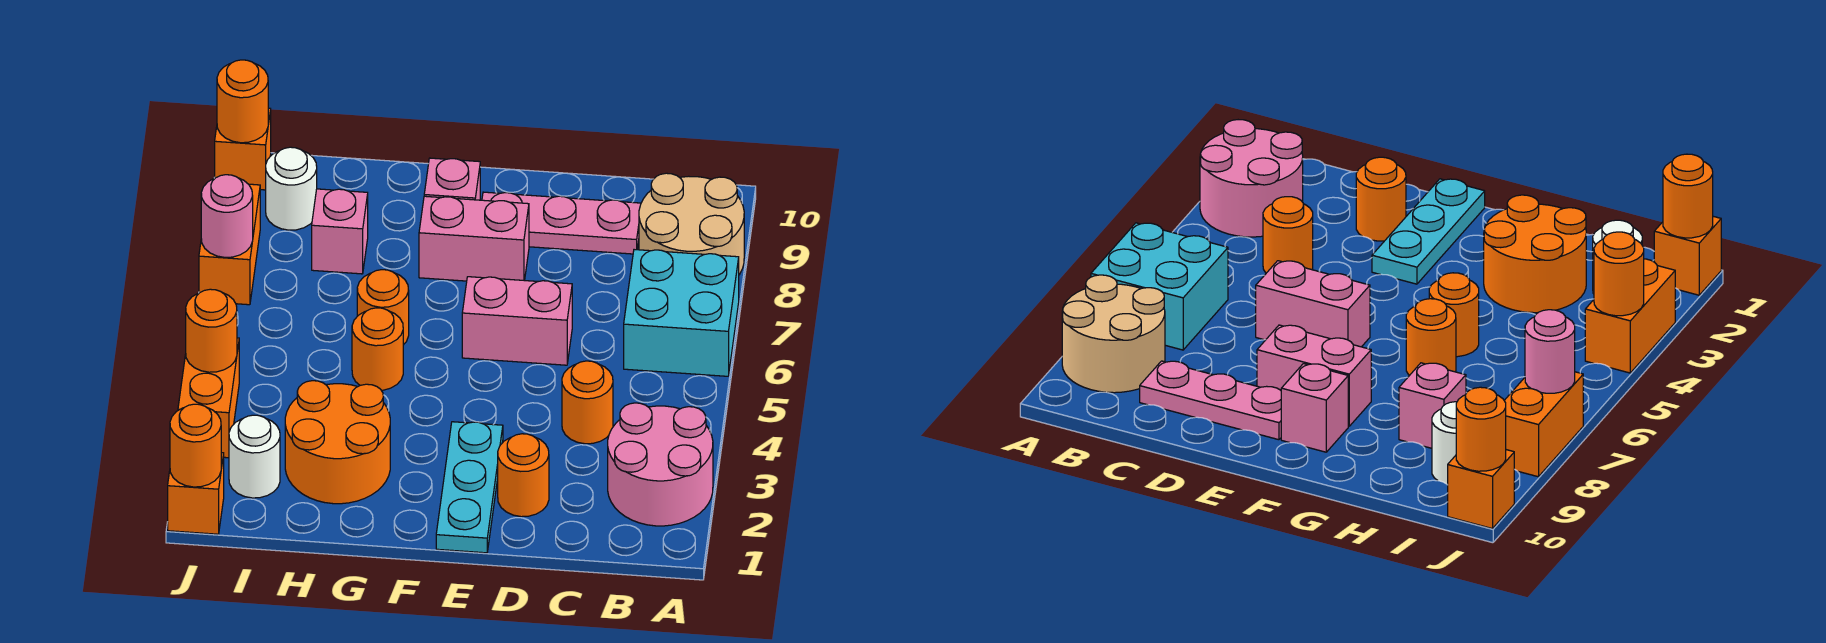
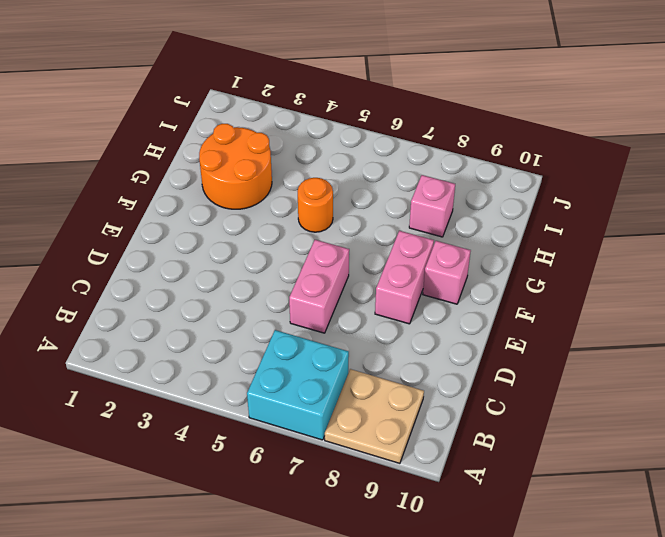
tan plate A8:B9 level 1 -> tan round brick A8:B9 level 1
none -> pink round brick A2:B3 level 1
none -> orange round brick C4 level 1
none -> pink plate C9:E9 level 1

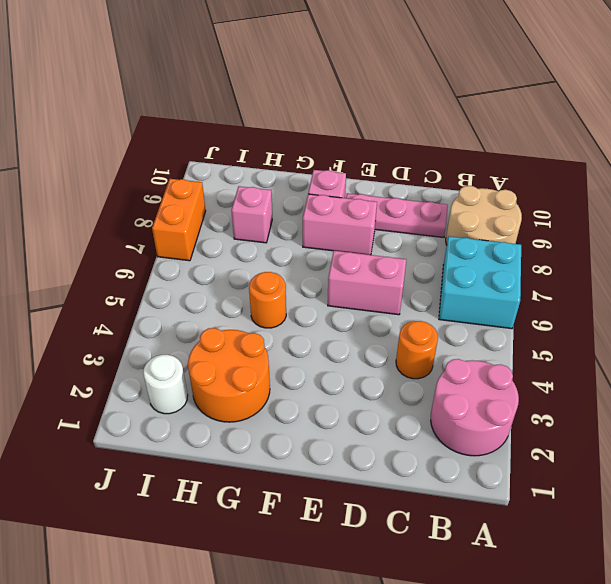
none -> orange round brick D2 level 1
none -> cyan plate E1:E3 level 1
none -> orange round brick G6 level 1

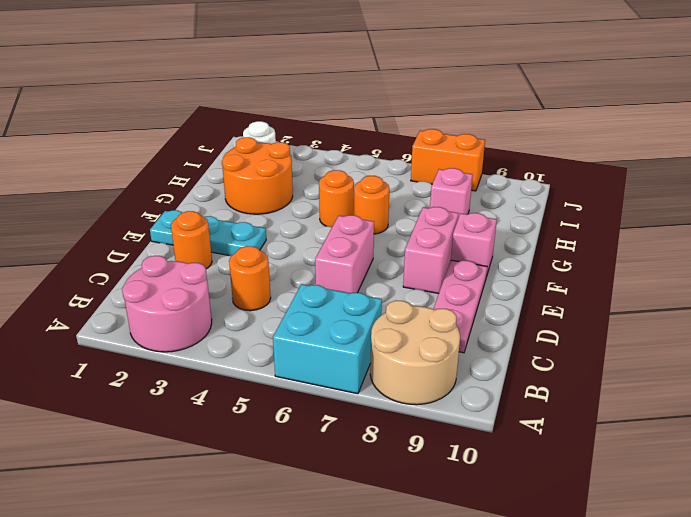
none -> white round brick I9 level 1
none -> orange brick J1 level 1
none -> orange brick J3:J4 level 1

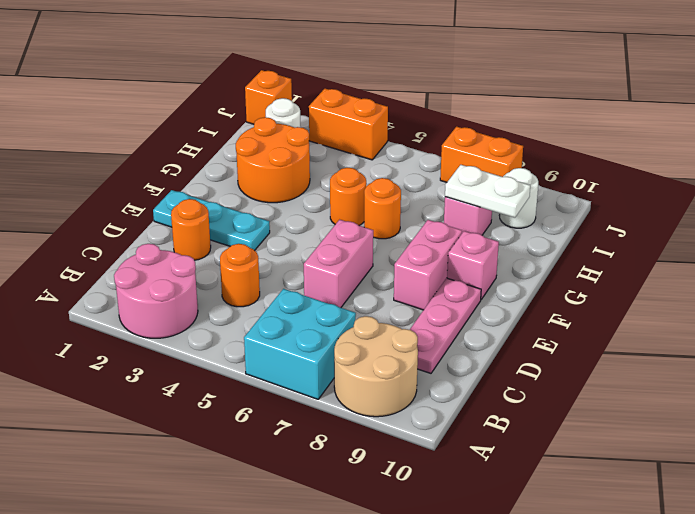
white plate H8:H9 level 2 -> none
none -> orange brick J10 level 1
none -> orange round brick J1 level 2
none -> orange round brick J4 level 2

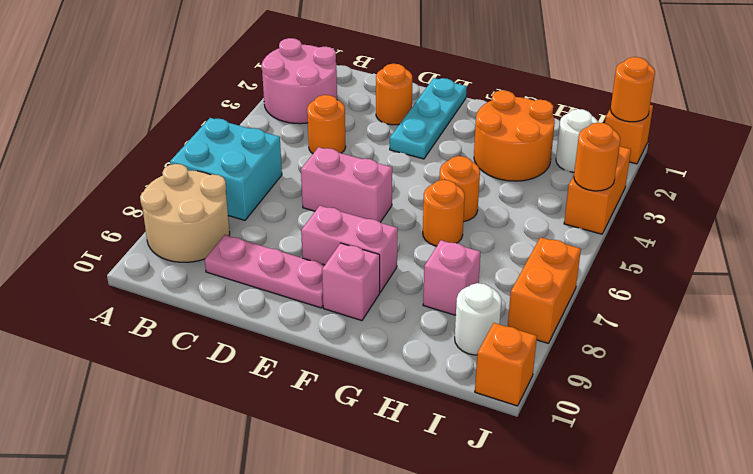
none -> pink round brick J7 level 2
none -> orange round brick J10 level 2

